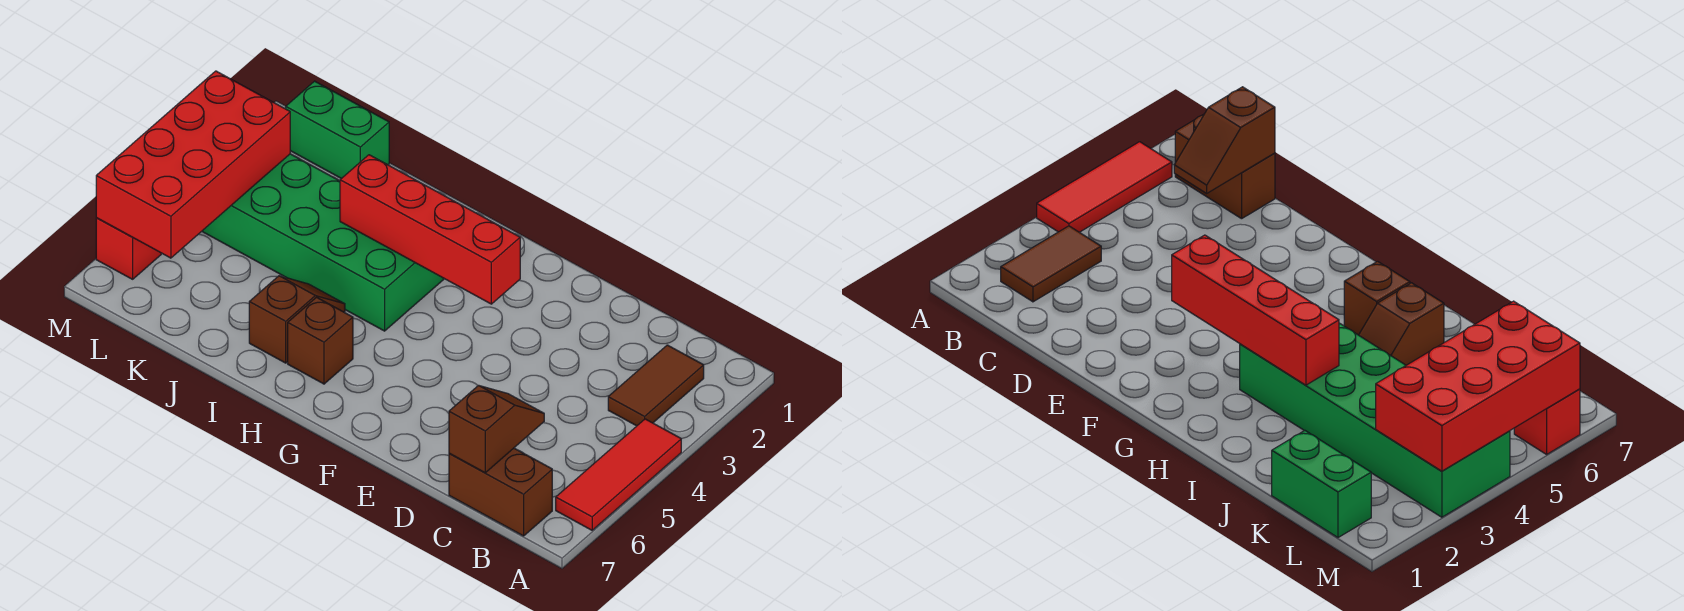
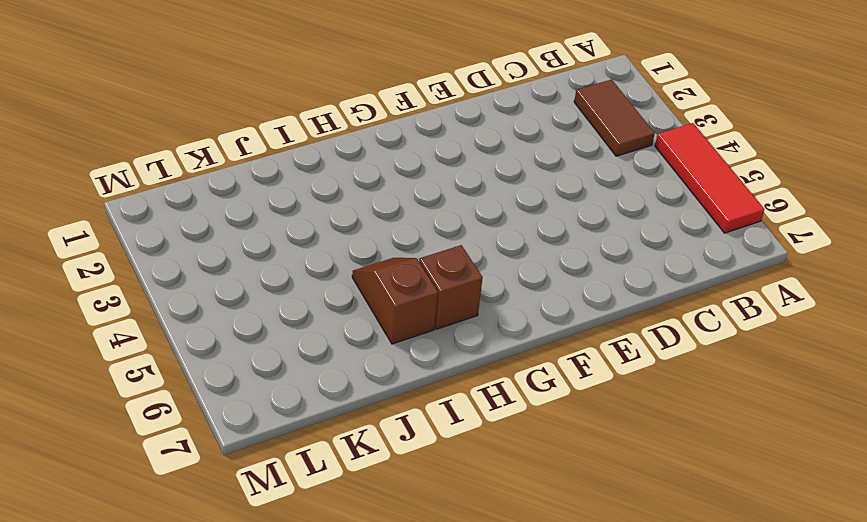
none -> brown brick B7:C7 level 1
none -> green brick H3:M4 level 1

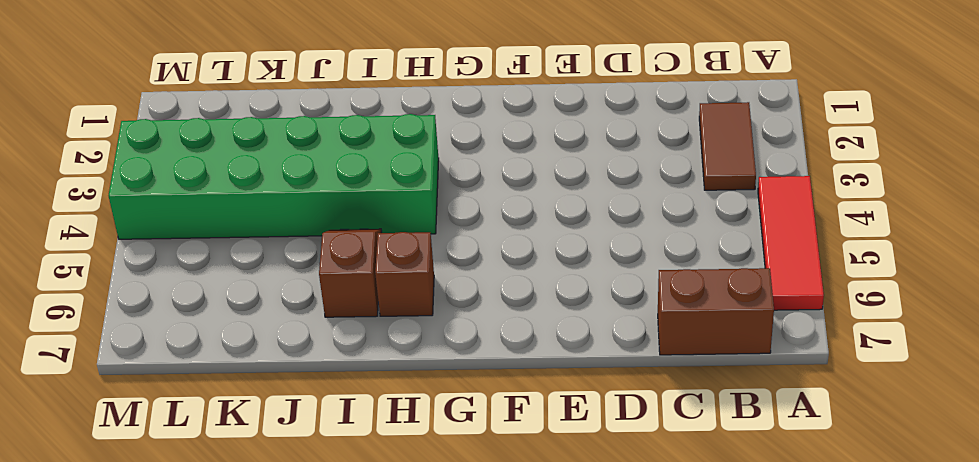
none -> green brick K1:L1 level 1
none -> red brick M6 level 1

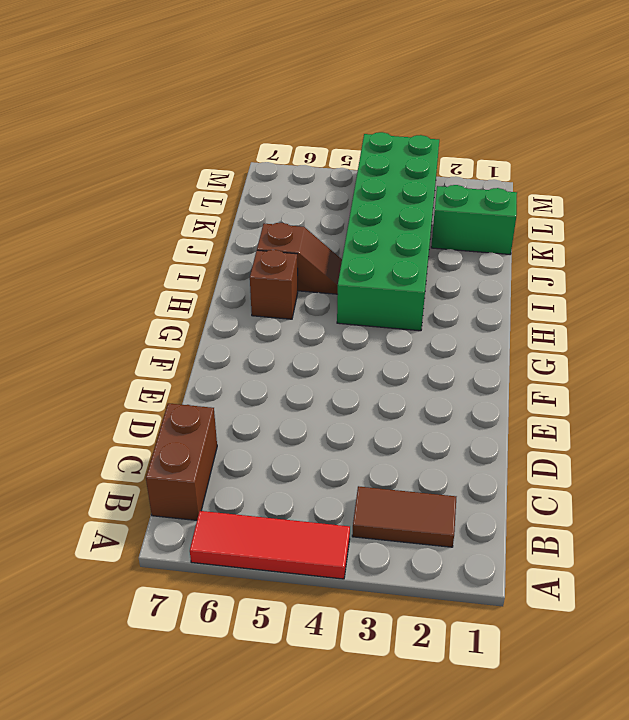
green brick K1:K2 level 1 -> green brick K1:L1 level 1
none -> red brick M6 level 1
none -> brown slope C6:C7 level 2 top 7

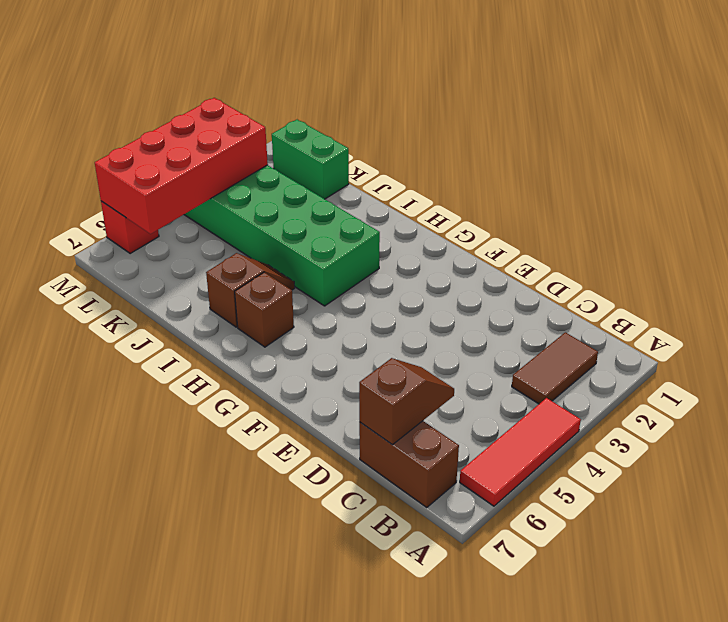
none -> red brick F3:I3 level 2

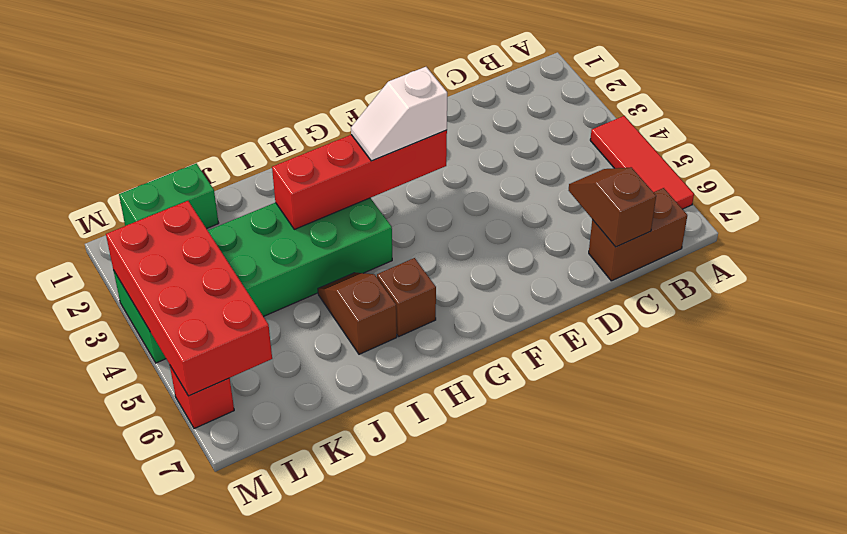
white slope F3:G3 level 3 top F -> none
none -> brown tile B2:B3 level 1

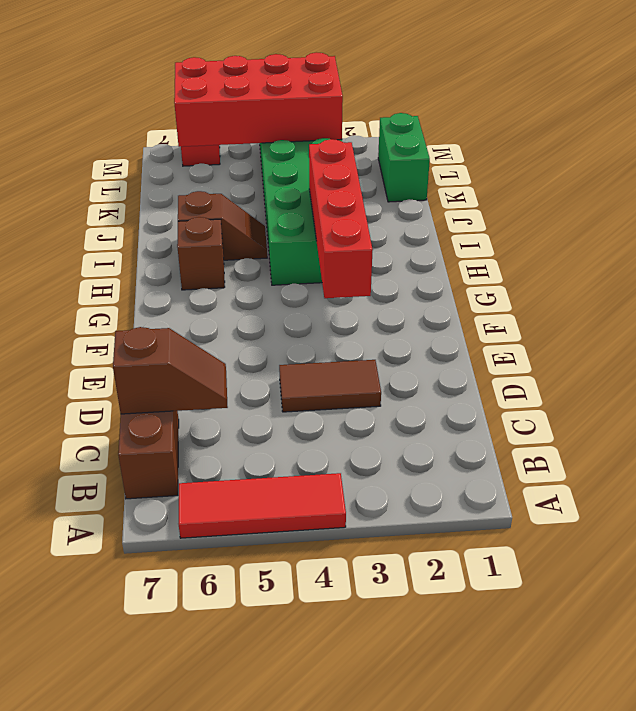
brown tile D3:D4 level 1 -> brown tile B2:B3 level 1

